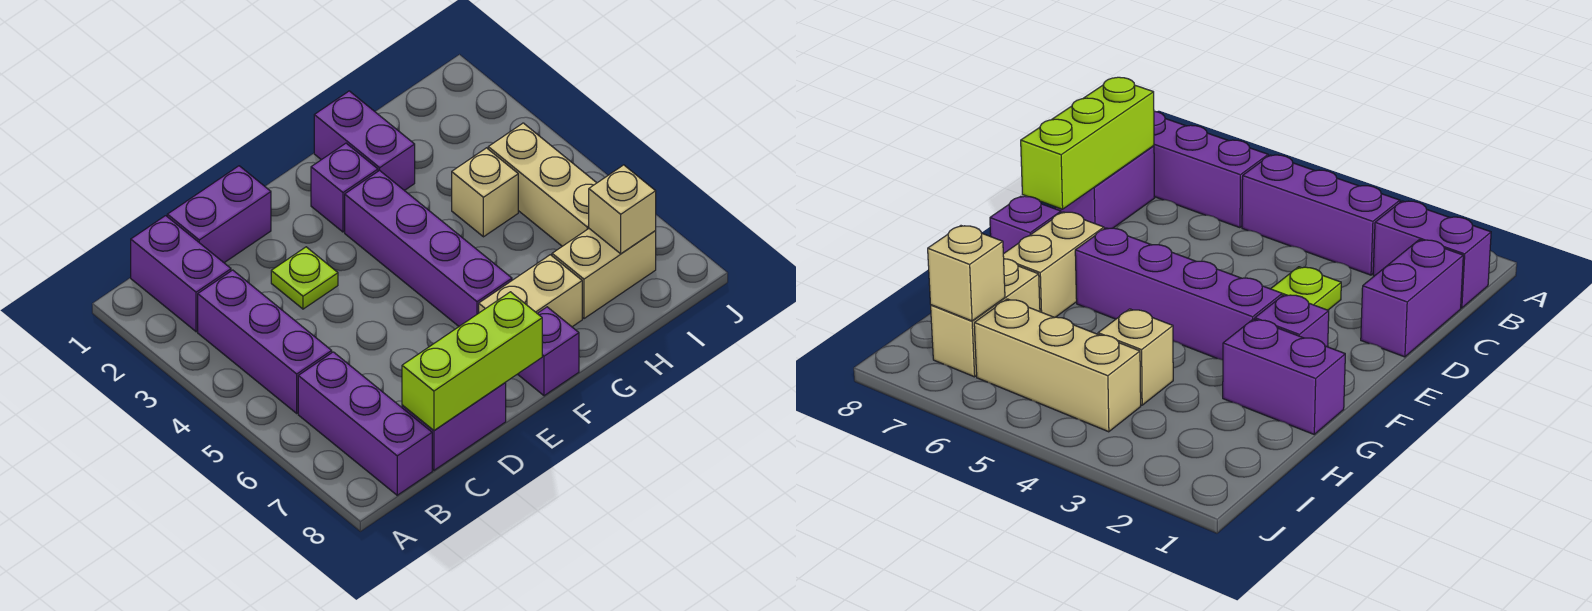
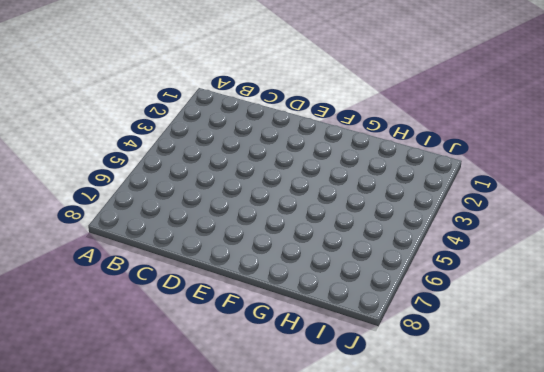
none -> purple brick B1:B2 level 1
none -> purple brick B3:B5 level 1
none -> purple brick B6:B8 level 1

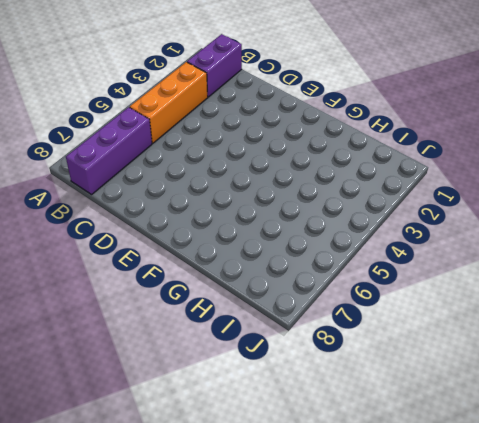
orange brick B3:B5 level 1 -> purple brick B3:B5 level 1
none -> purple brick C1:D1 level 1
none -> purple brick C8:D8 level 1
none -> lime plate D3 level 1

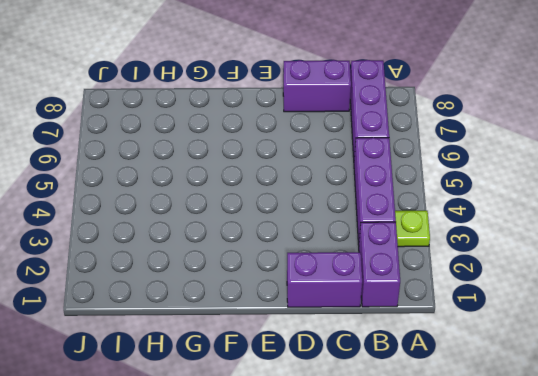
lime plate A3 level 1 -> lime plate D3 level 1
none -> purple brick F2 level 1
none -> purple brick F3:F6 level 1
none -> tan brick F7:G7 level 1

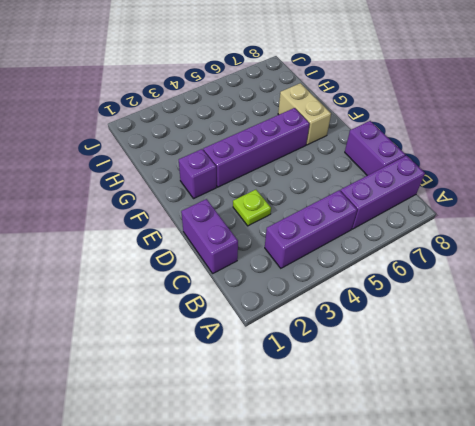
none -> purple brick B1:B2 level 1
none -> purple brick F8 level 1
none -> purple brick G1:G2 level 1

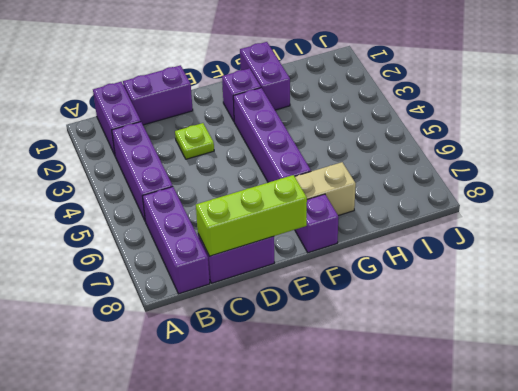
none -> tan brick H4 level 1
none -> tan brick H7:I7 level 1
none -> tan brick I4:I6 level 1

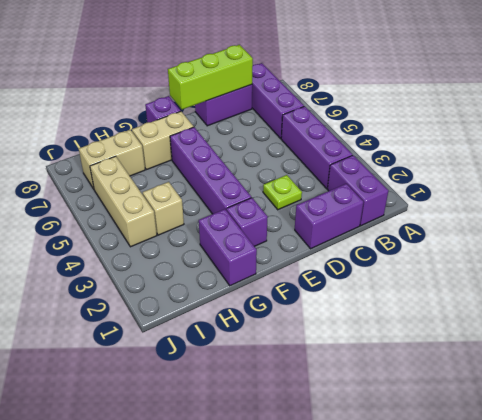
none -> tan brick I7 level 2

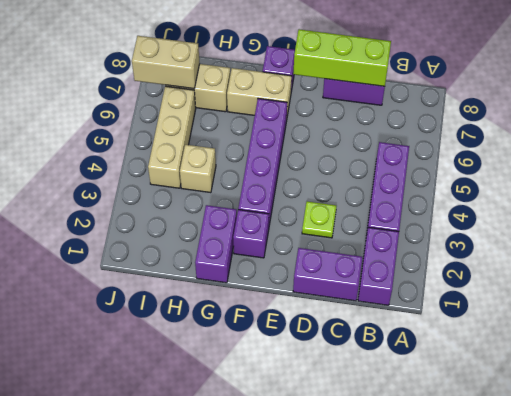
tan brick I7:J7 level 2 -> tan brick I7 level 2
none -> purple brick B6:B8 level 1

